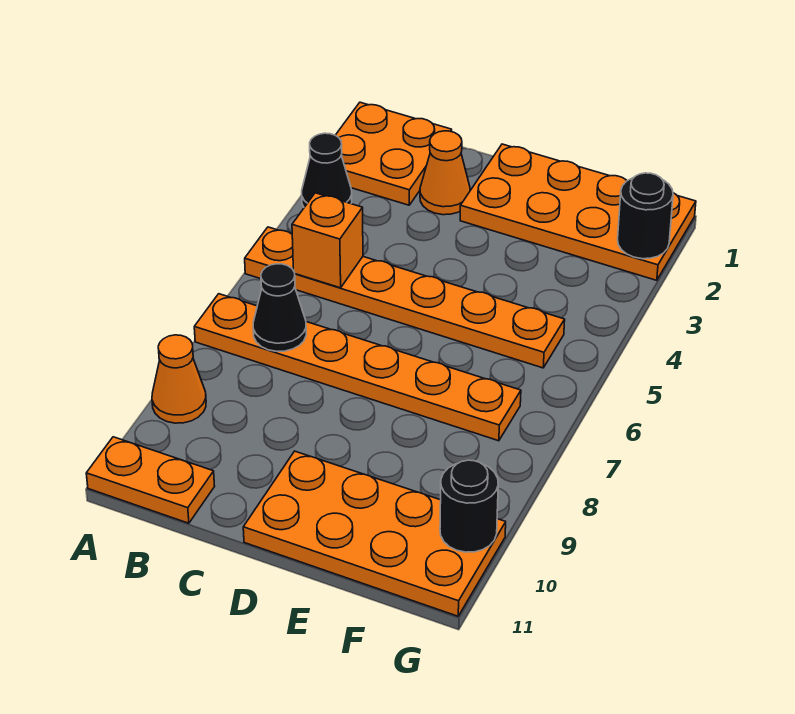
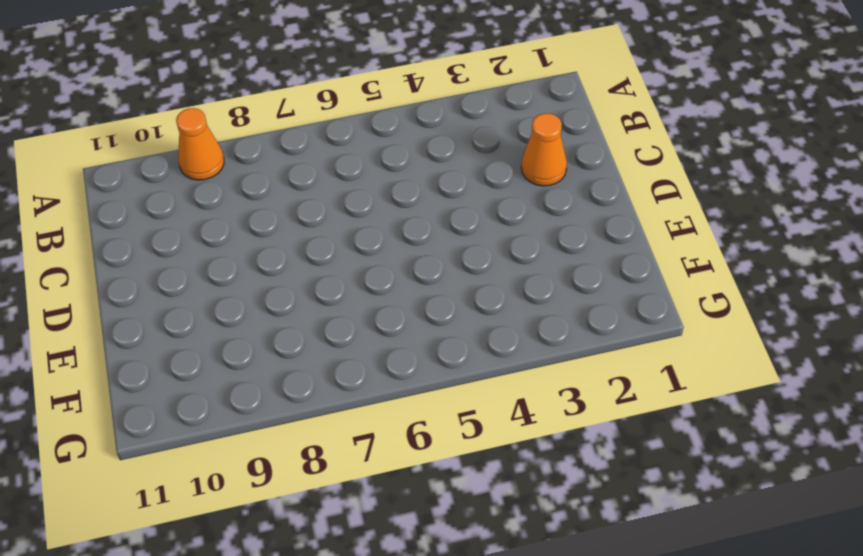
none -> orange plate A1:B2 level 1
none -> black cone A3 level 1
none -> orange plate A5:F5 level 1

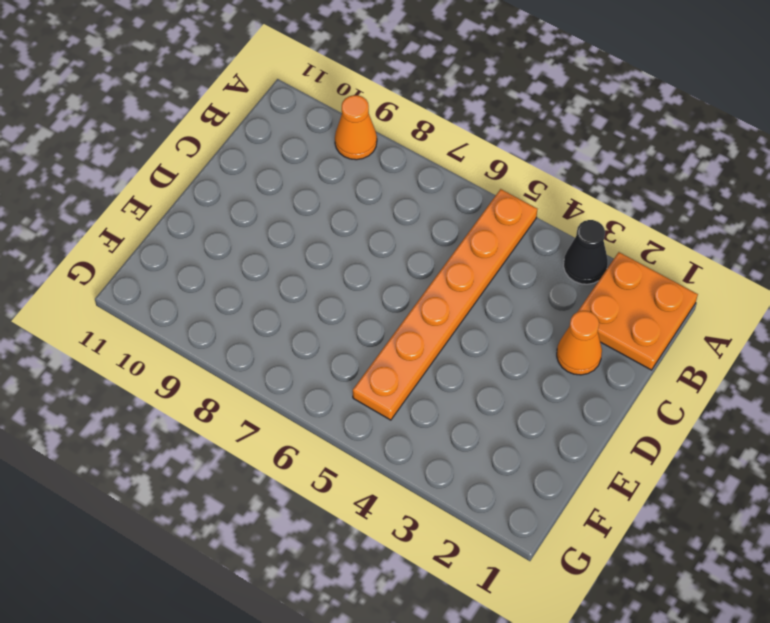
none -> orange plate A7:F7 level 1
none -> orange plate A11:B11 level 1
none -> orange plate D1:G2 level 1

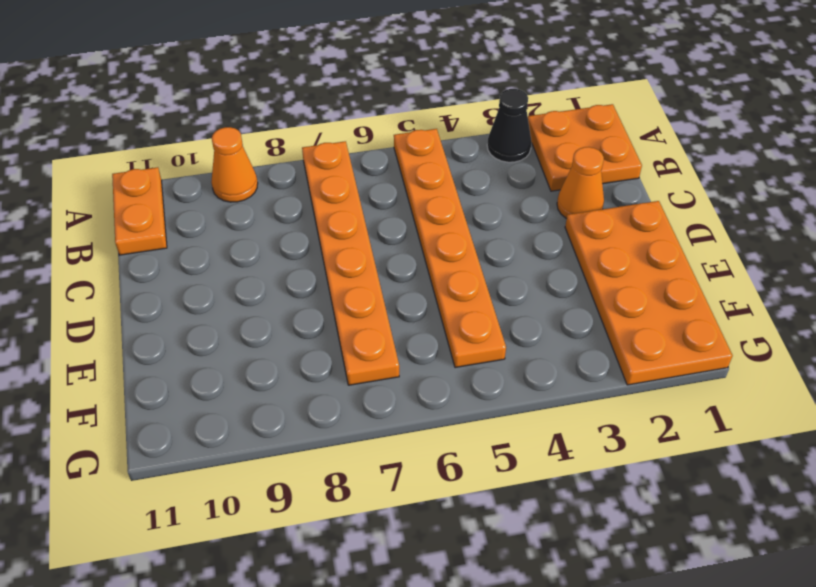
none -> orange plate D10:G11 level 1
none -> orange brick B5 level 2
none -> black cone B7 level 2

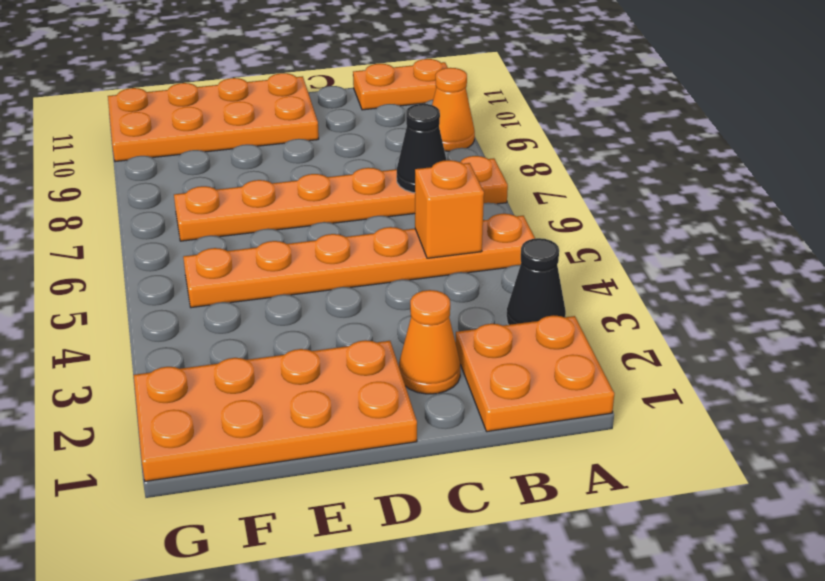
none -> black round brick G2 level 2
none -> black round brick G10 level 2

